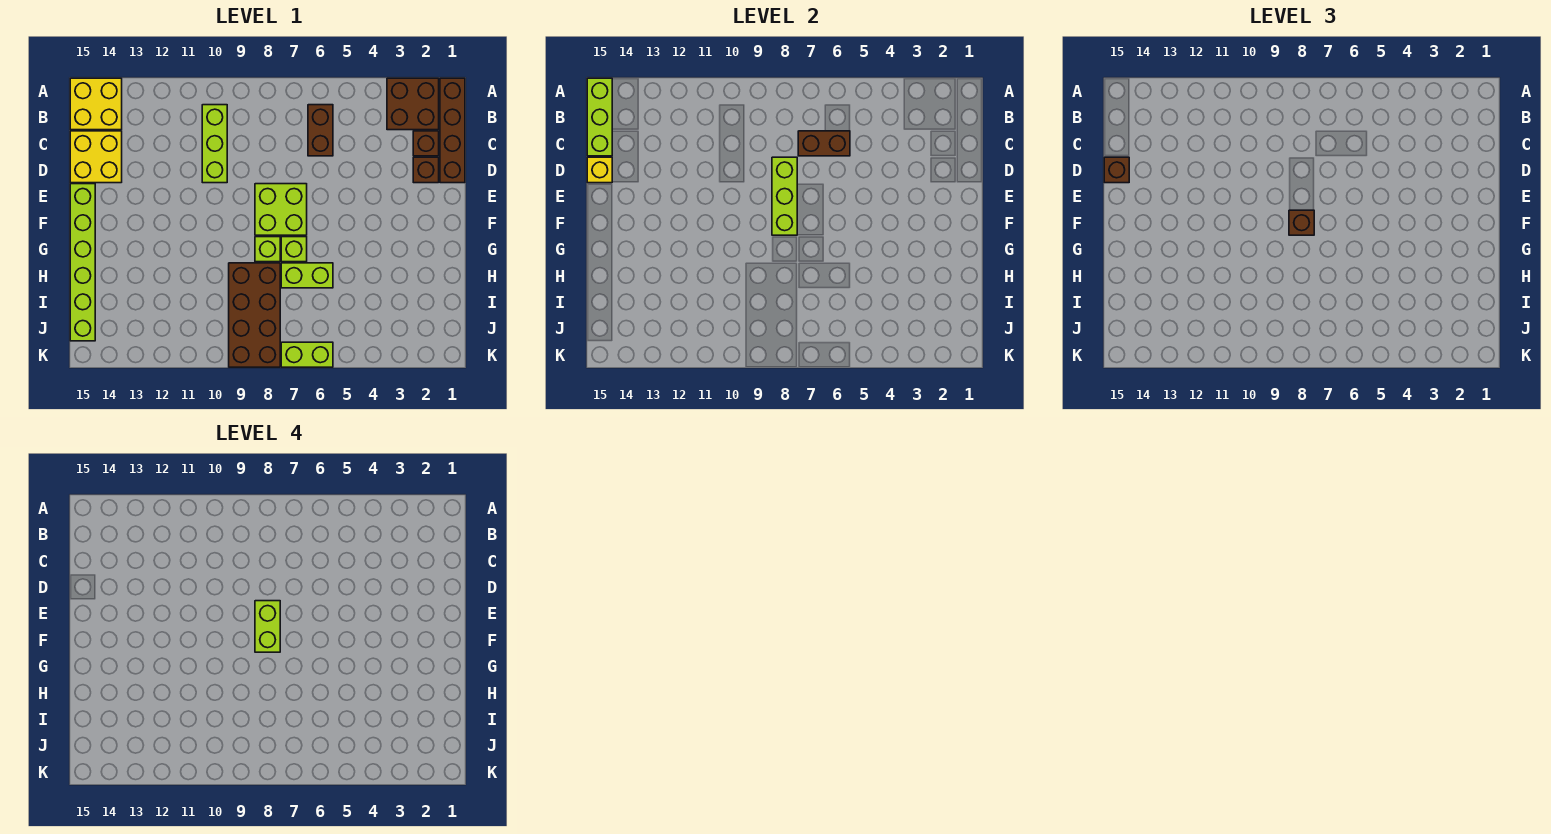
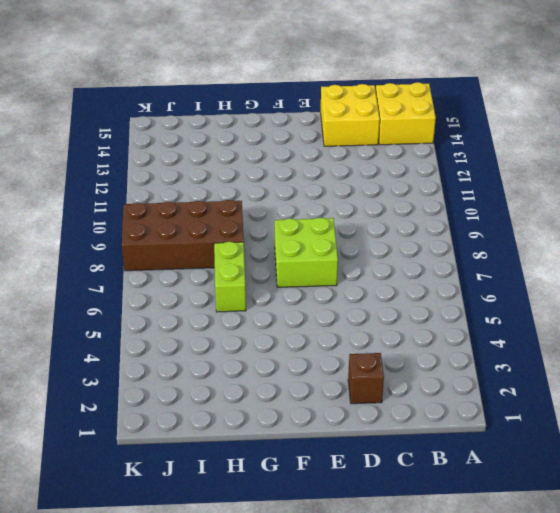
none -> brown brick A1:D1 level 1
none -> brown brick A2:B3 level 1
none -> brown brick B6:C6 level 1

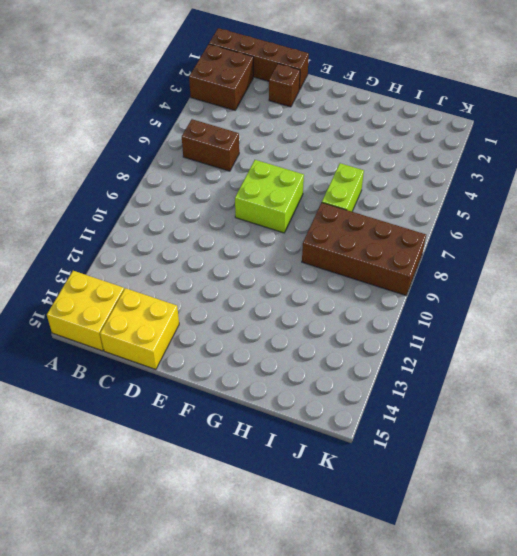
none -> lime brick B10:D10 level 1
none -> brown brick C2 level 1
none -> lime brick E15:J15 level 1

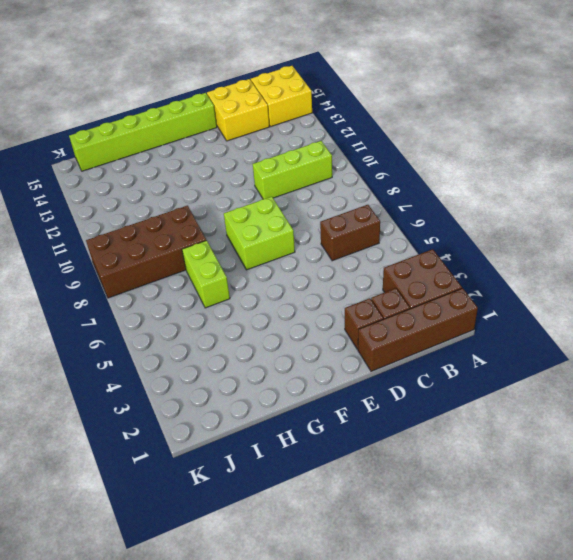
none -> lime brick G7 level 1
none -> lime brick G8 level 1
none -> lime brick K6:K7 level 1

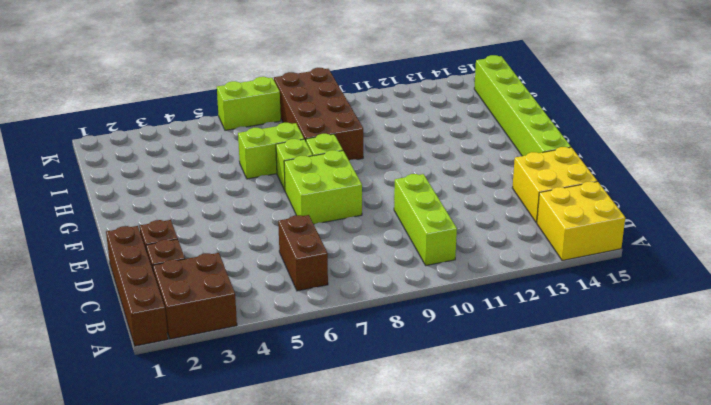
none -> lime brick A15:C15 level 2
none -> brown brick C6:C7 level 2
none -> lime brick D8:F8 level 2

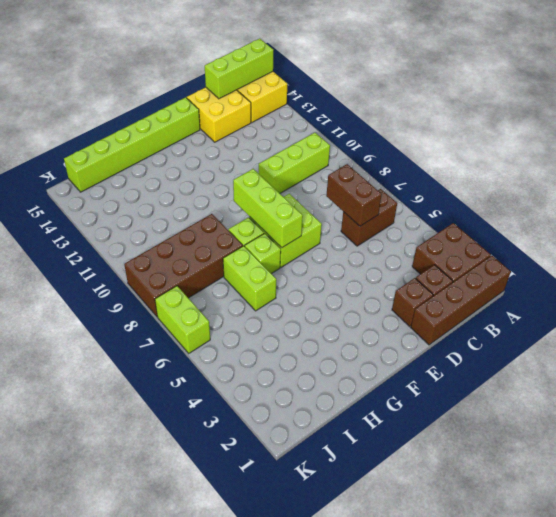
lime brick F7:F9 level 2 -> lime brick D8:F8 level 2
none -> yellow brick D15 level 2
none -> brown brick D15 level 3
none -> brown brick F8 level 3

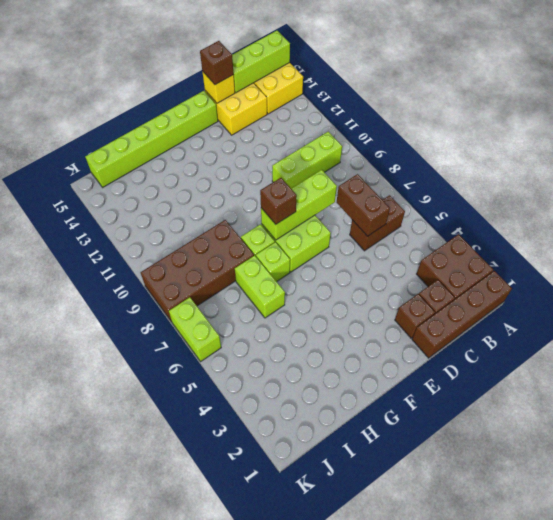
none -> lime brick E8:F8 level 4

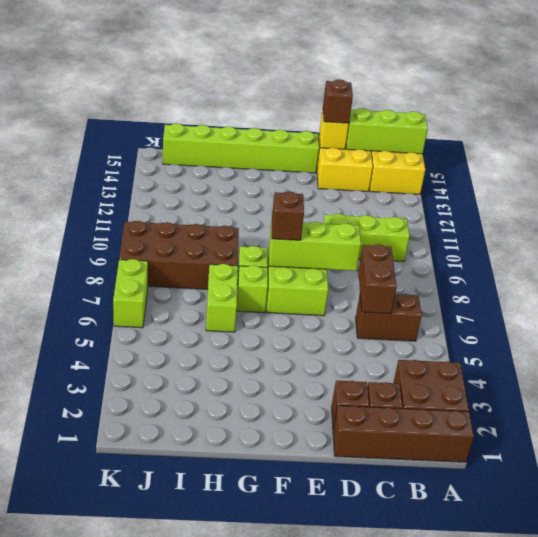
none -> lime brick E8:F8 level 4

